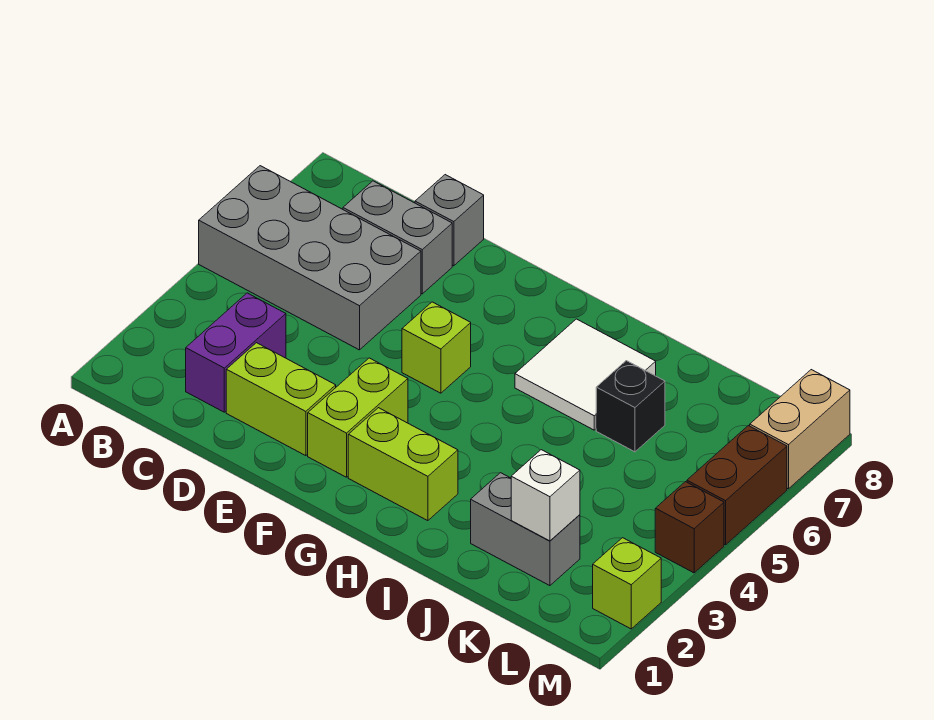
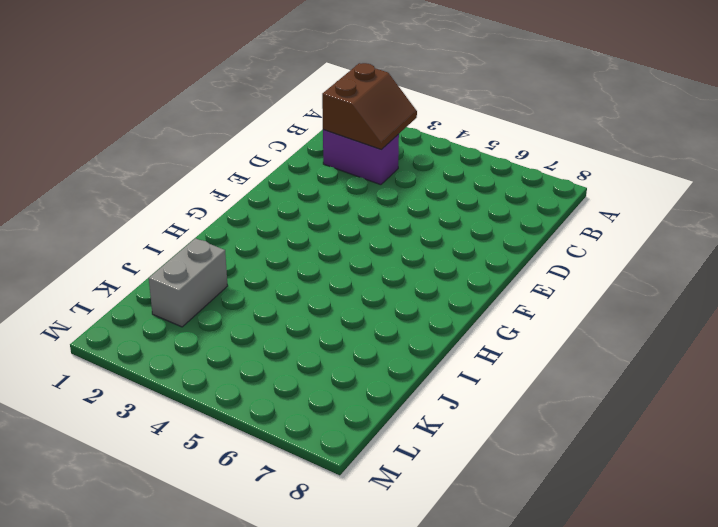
brown slope B2:C3 level 2 top 2 -> none
none -> grey brick A5:D6 level 1
none -> grey brick C7:D7 level 1
none -> lime brick D2:E2 level 1

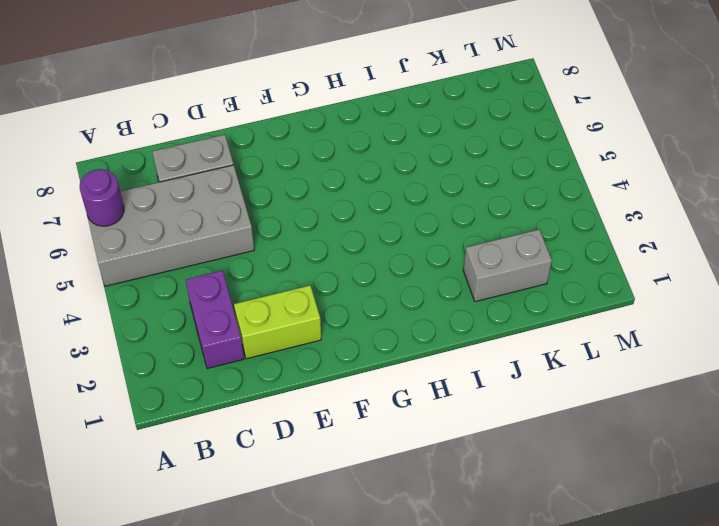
purple round brick A6 level 2 -> none
none -> grey brick D8 level 1
none -> lime brick F2:F3 level 1
none -> lime brick F5 level 1

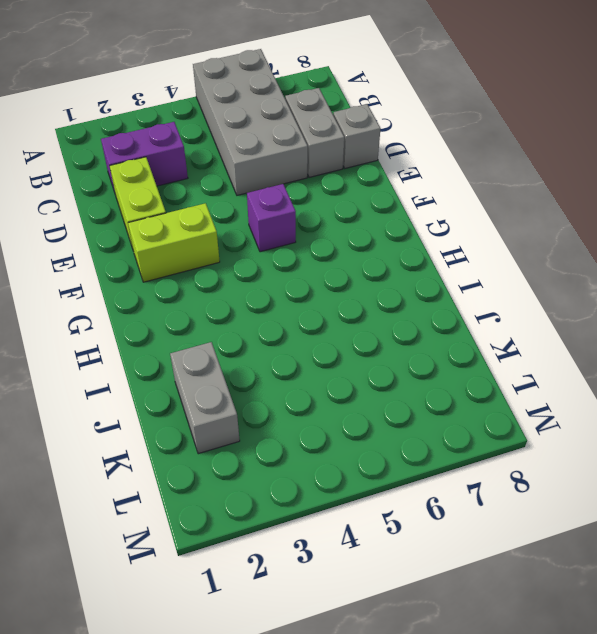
purple brick F5 level 1 -> lime brick F5 level 1
none -> lime brick G2:H2 level 1
none -> white tile H6:I7 level 1
none -> black brick J6 level 1

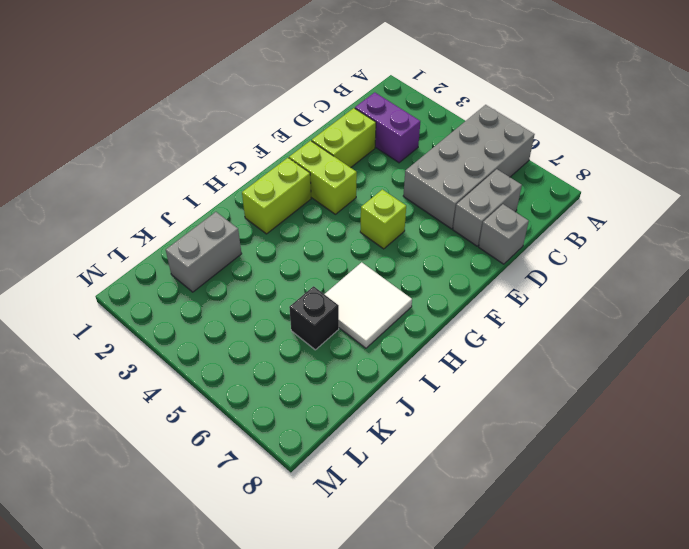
none -> lime brick M2 level 1
none -> brown brick M4 level 1
none -> brown brick M5:M6 level 1

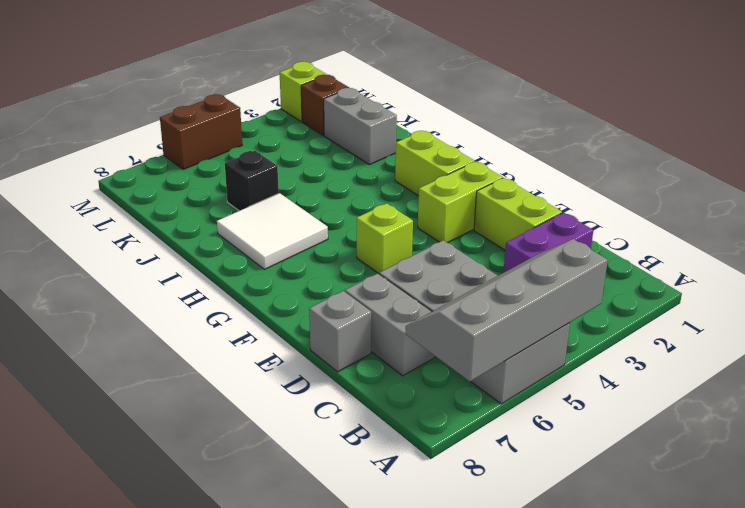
grey slope A4:B7 level 2 top A -> none
brown brick L2 level 1 -> brown brick M4 level 1
none -> tan brick M7:M8 level 1
none -> white brick K2 level 2

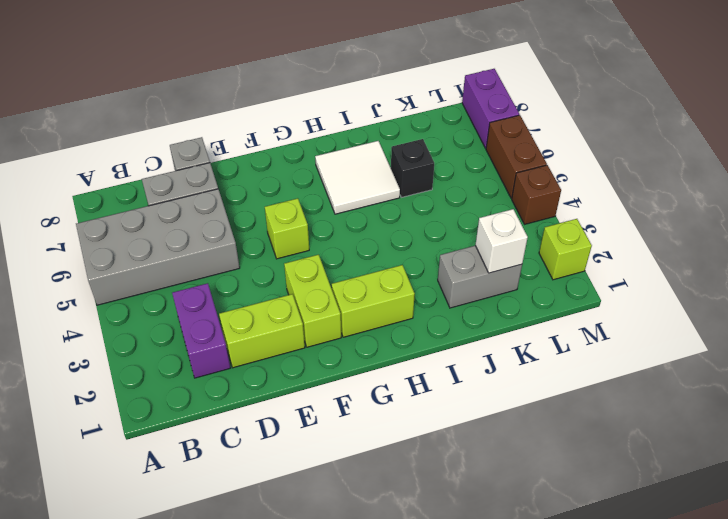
purple brick M7:M8 level 1 -> tan brick M7:M8 level 1

